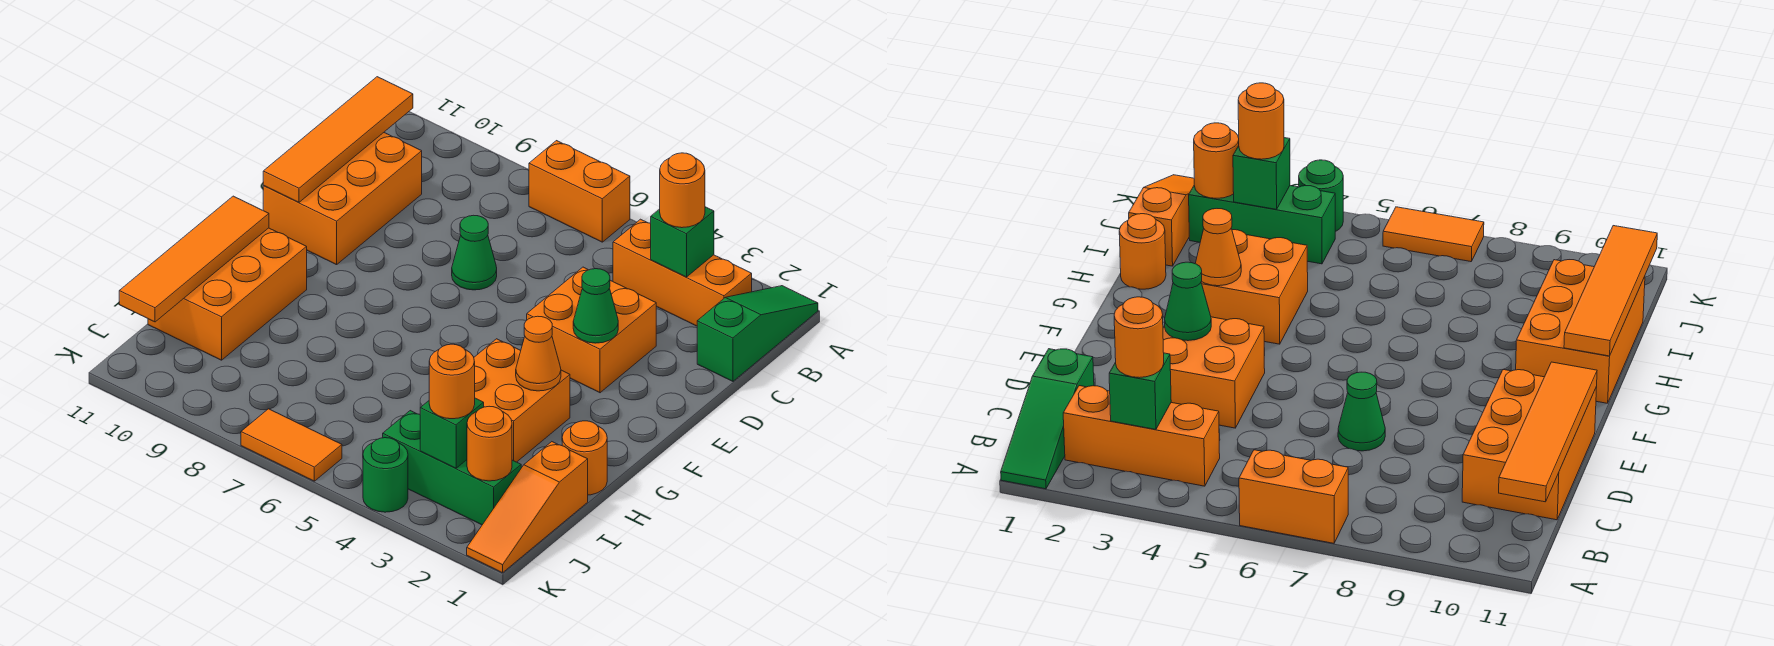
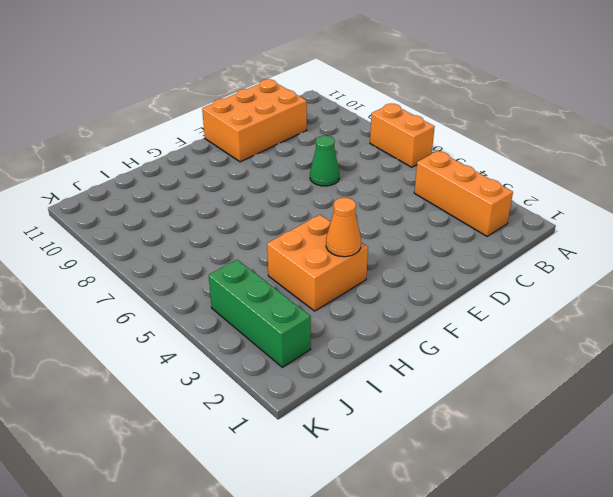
none -> green slope A1:C1 level 1 top C
none -> orange brick D3:E4 level 1
none -> orange brick G10:I11 level 1

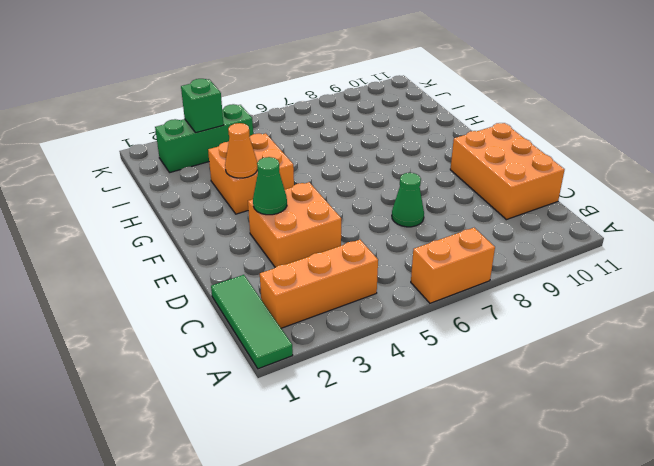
green tile A1:C1 level 1 -> green slope A1:C1 level 1 top C
none -> orange brick G10:I11 level 1
none -> orange round brick H1 level 1
none -> orange slope I1:K1 level 1 top I

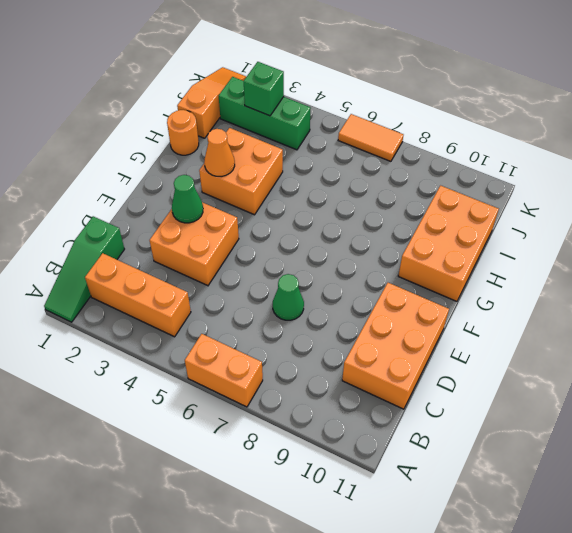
none -> green round brick K4 level 1
none -> green brick B3 level 2
none -> orange tile B11:E11 level 2

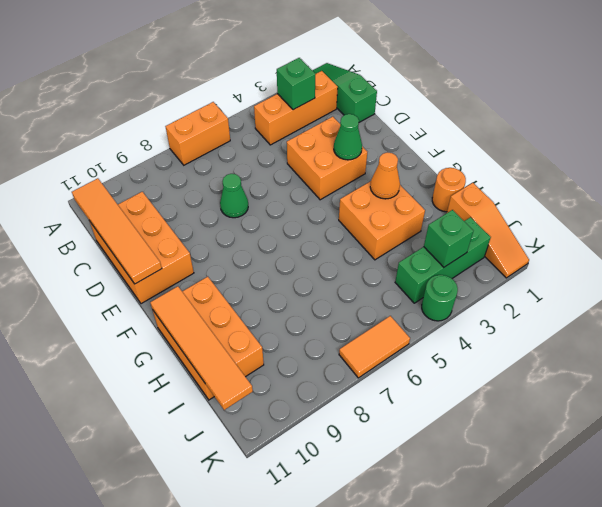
none -> orange round brick J2 level 2
none -> orange round brick B3 level 3
none -> orange round brick J3 level 3

